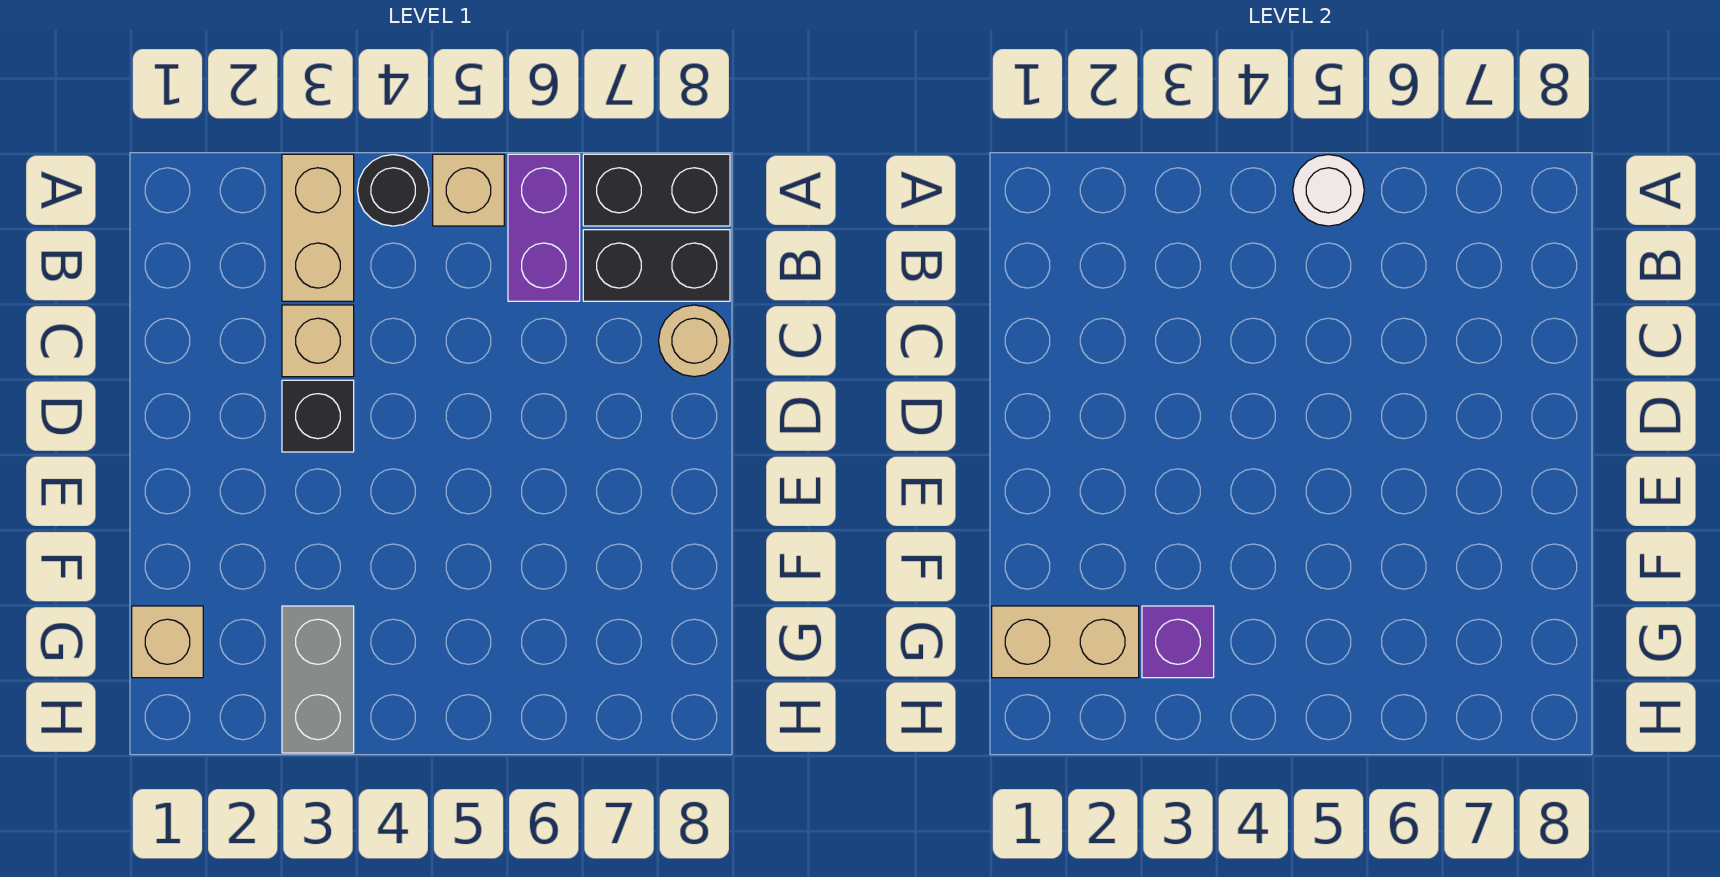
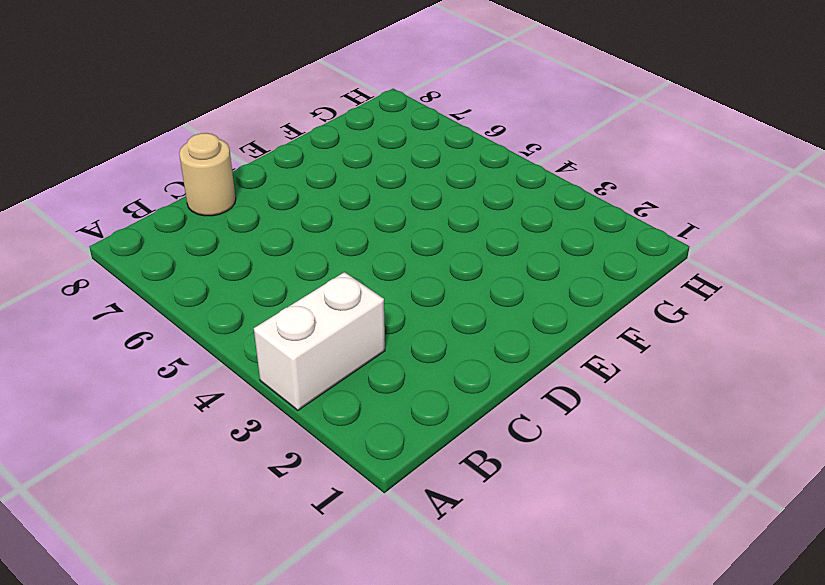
white brick A3:B3 level 1 -> tan brick A3:B3 level 1
none -> black round brick A4 level 1
none -> tan brick A5 level 1
none -> purple brick A6:B6 level 1

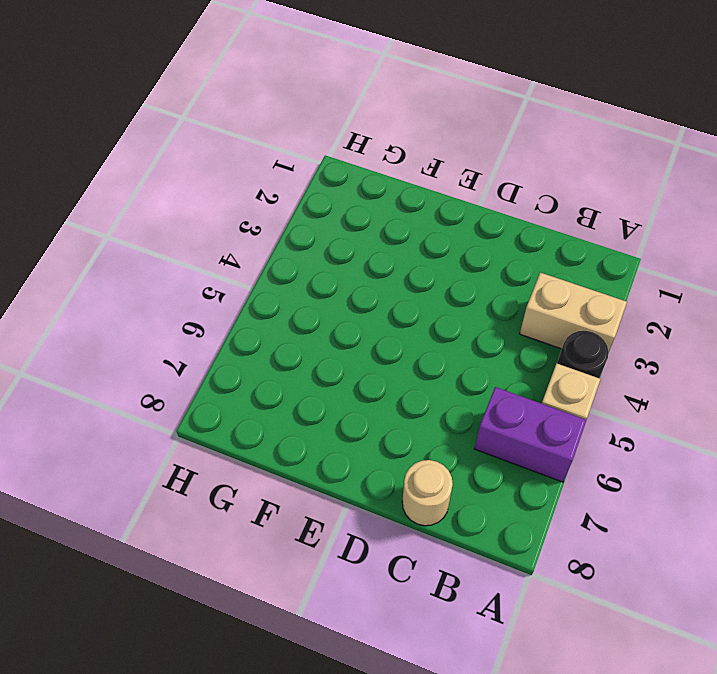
none -> black brick A7:A8 level 1
none -> black brick B7:B8 level 1
none -> tan brick C3 level 1

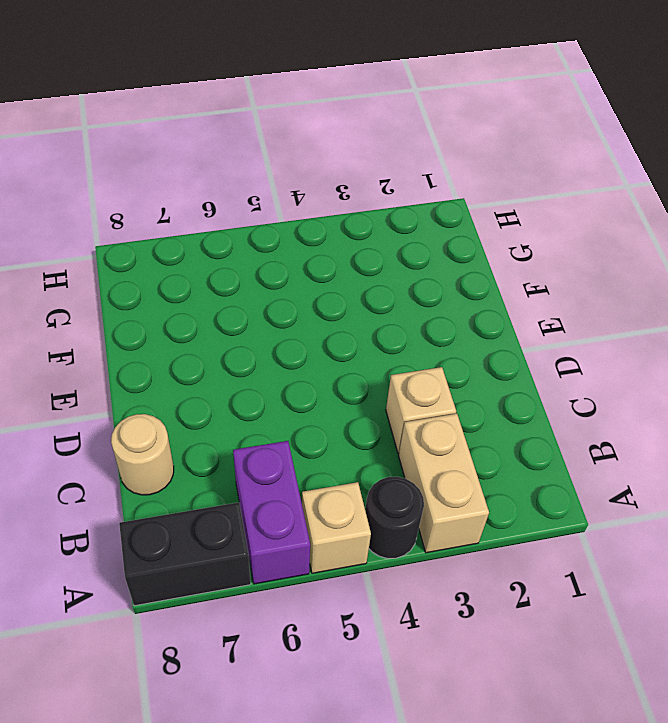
none -> black brick B7:B8 level 1
none -> black brick D3 level 1
none -> tan brick G1 level 1

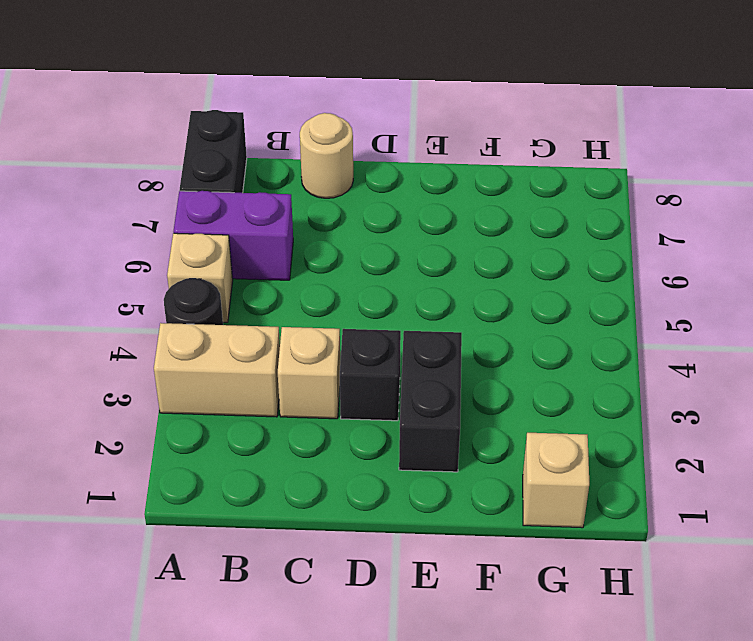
black brick E2:E3 level 1 -> black brick B7:B8 level 1
none -> grey brick G3:H3 level 1
none -> white round brick A5 level 2
none -> tan brick G1:G2 level 2

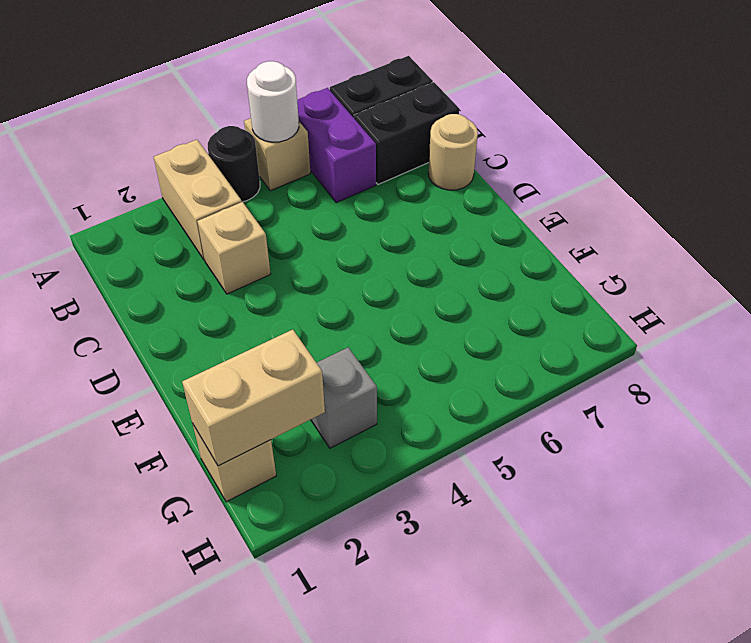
grey brick G3 level 1 -> grey brick G3:H3 level 1
none -> black brick D3 level 1
none -> purple brick G3 level 2

